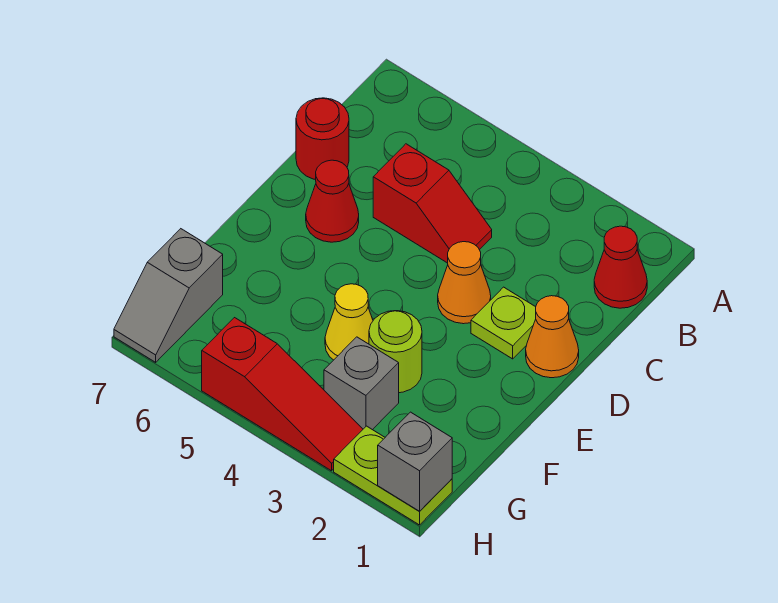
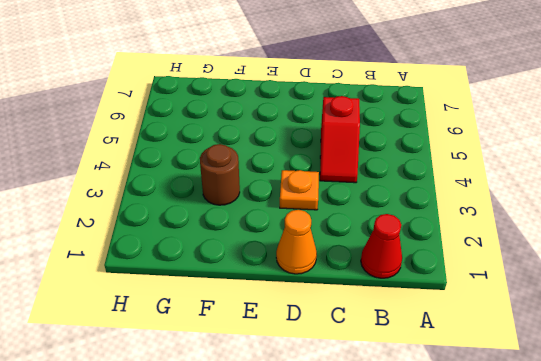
orange plate D3 level 1 -> orange cone D3 level 1
brown round brick F3 level 1 -> lime round brick F3 level 1
none -> red round brick C7 level 1
none -> lime plate D2 level 1
none -> red cone D6 level 1

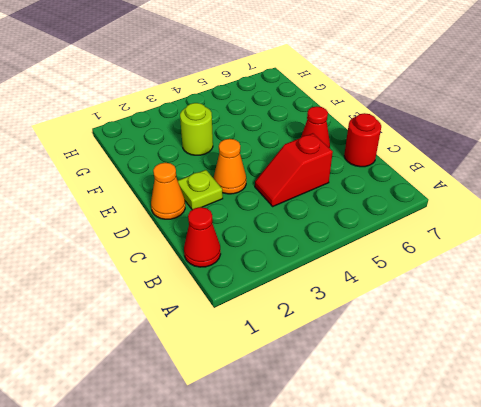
none -> yellow cone F4 level 1
none -> grey brick G3 level 1
none -> grey slope G7:H7 level 1 top G

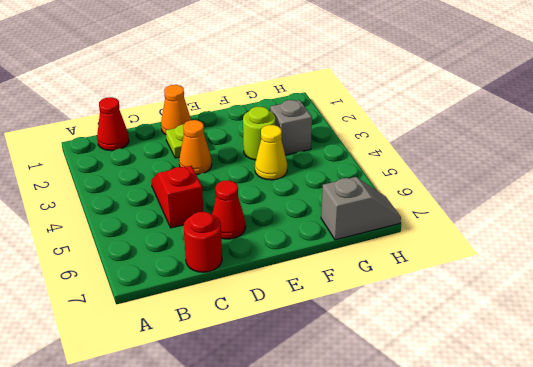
none -> lime plate H1:H2 level 1
none -> red slope H3:H5 level 1 top 5
none -> grey brick H1 level 2

